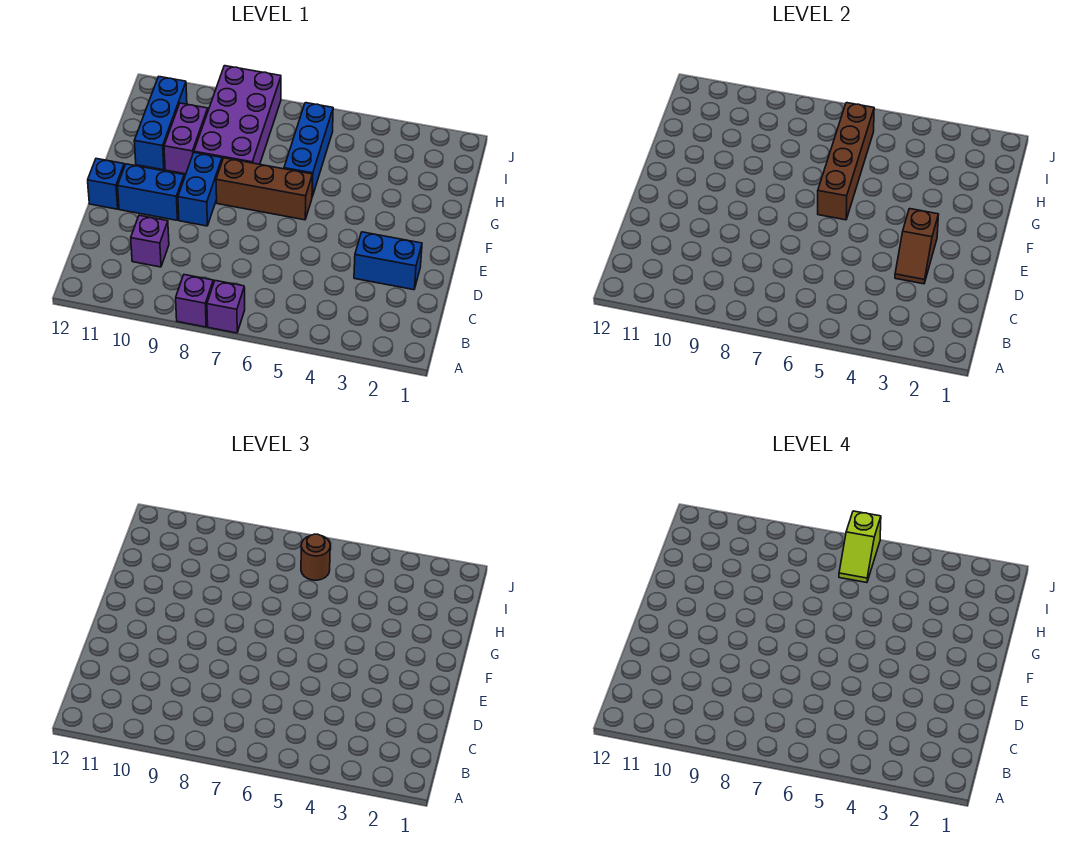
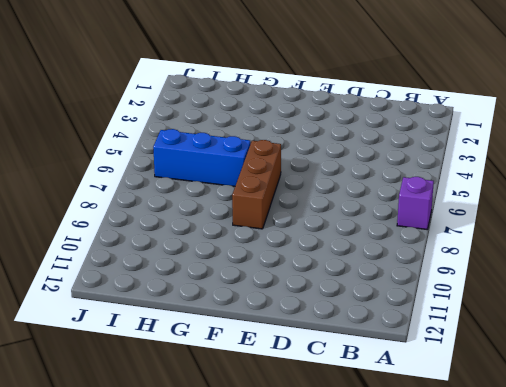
none -> purple brick A8 level 1
none -> purple brick C10 level 1
none -> blue brick D2:D3 level 1

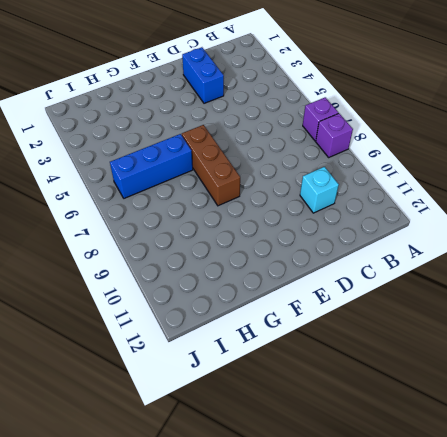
cyan brick C10 level 1 -> purple brick C10 level 1
none -> blue brick E9:F9 level 1
none -> blue brick E10:E11 level 1
none -> blue brick E12 level 1

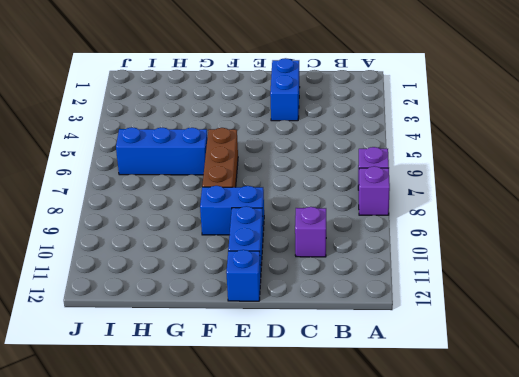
none -> purple brick G8:J9 level 1
none -> purple brick G10:H10 level 1
none -> blue brick G11:I11 level 1

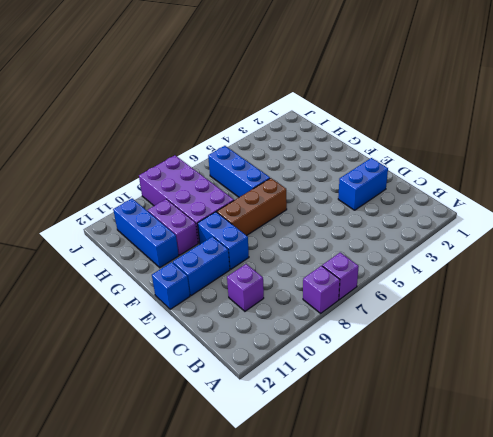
none -> brown slope D3:E3 level 2 top E
none -> brown brick F6:I6 level 2
none -> brown round brick I6 level 3

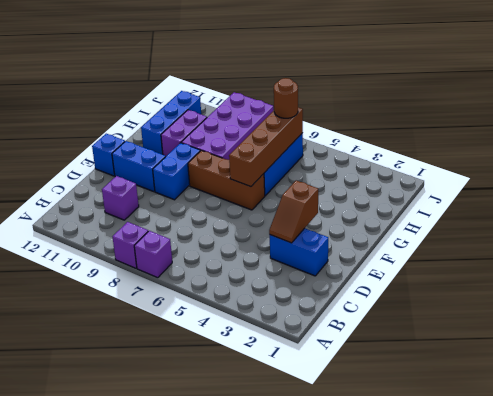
none -> lime slope I6:J6 level 4 top J

